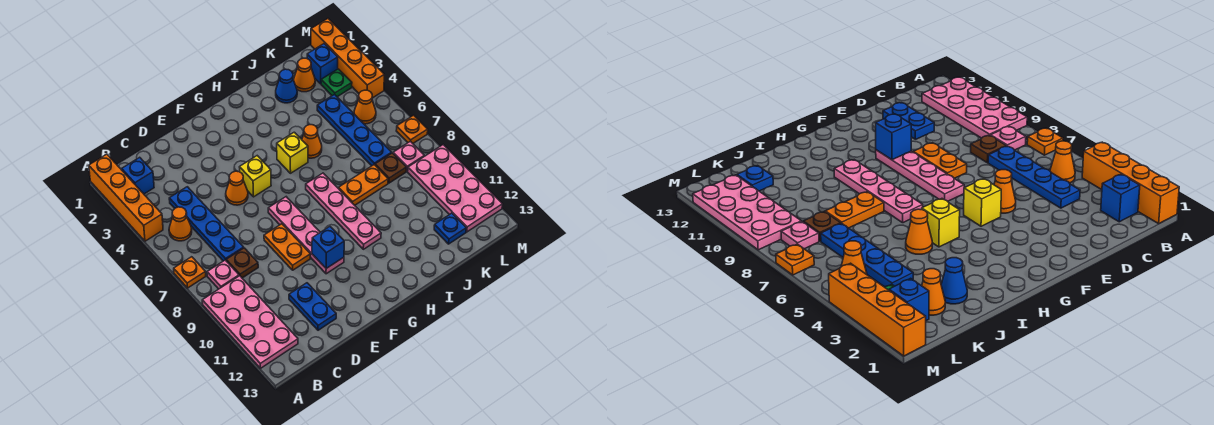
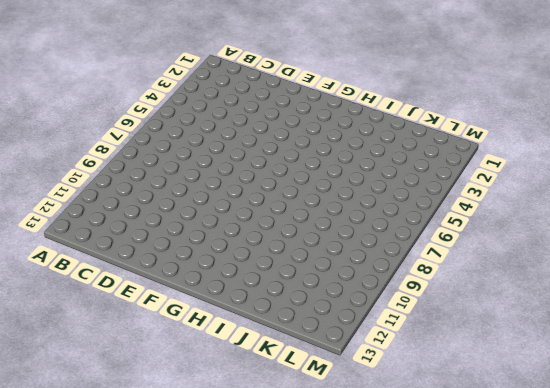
none -> orange brick A1:A4 level 1
none -> orange plate A7 level 1
none -> pink plate A9:B12 level 1
none -> blue brick B2 level 1

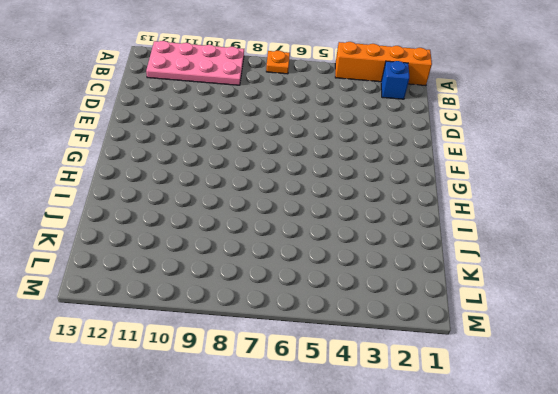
none -> orange cone B5 level 1
none -> pink plate B8 level 1
none -> blue plate C4:C7 level 1
none -> brown plate C8 level 1

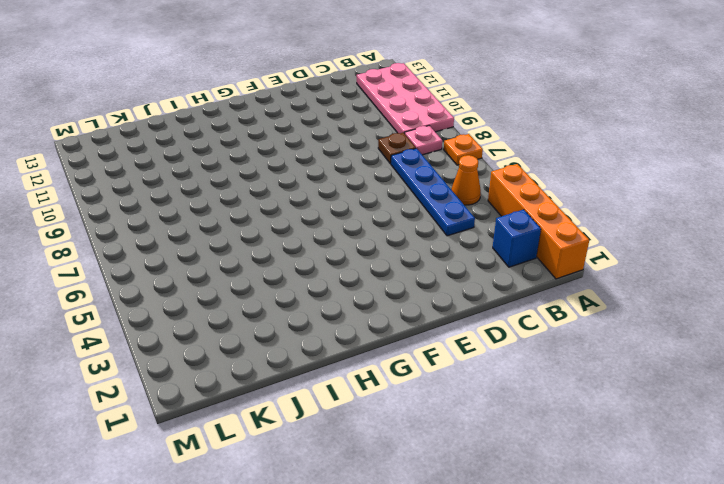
none -> blue plate D11:D12 level 1
none -> orange cone E5 level 1
none -> orange plate E8:E9 level 1
none -> yellow brick F5 level 1

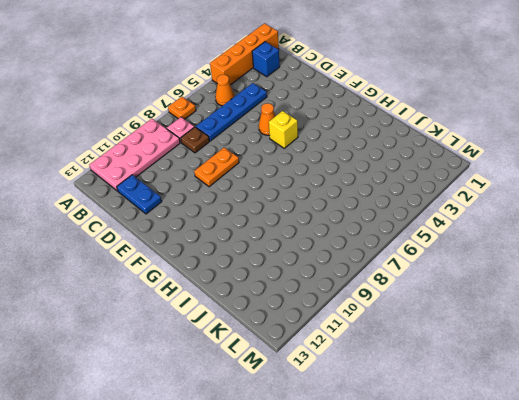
blue plate C12:D12 level 1 -> blue plate D11:D12 level 1
none -> pink plate F7:F10 level 1
none -> yellow brick H5 level 1
none -> pink plate H7:H10 level 1
none -> orange cone I5 level 1

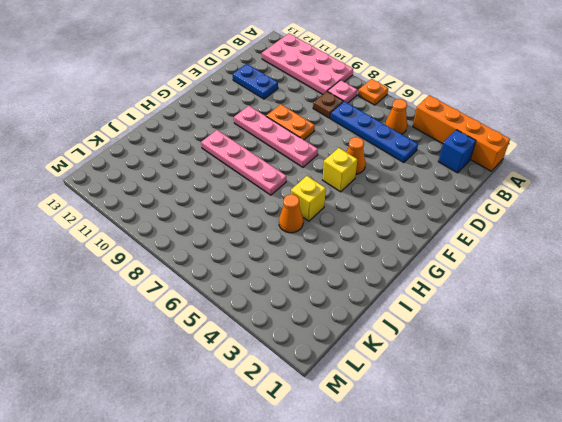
none -> orange plate I8:J8 level 1
none -> blue cone J2 level 1
none -> orange cone K2 level 1
none -> blue plate K4:K7 level 1

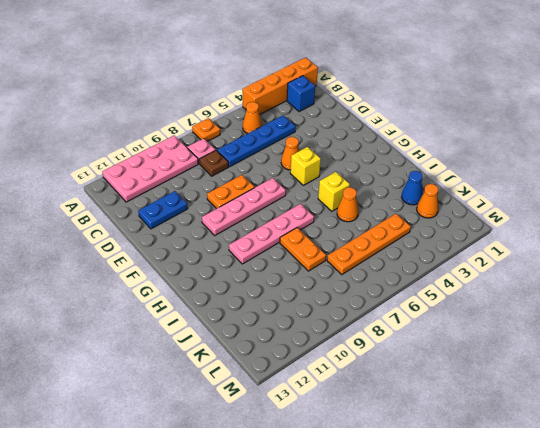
orange plate K4:K7 level 1 -> blue plate K4:K7 level 1
none -> brown plate K8 level 1
none -> blue plate K12 level 1
none -> blue brick L2 level 1
none -> green plate L3 level 1

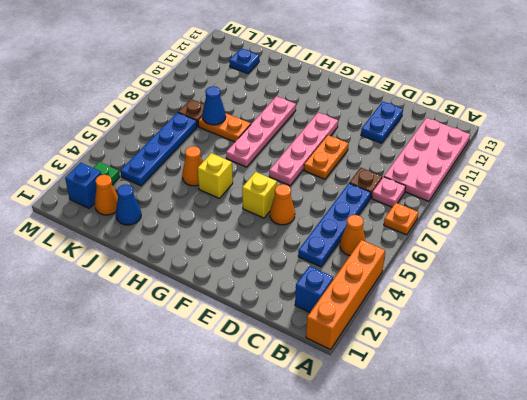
blue cone J8 level 2 -> none
none -> orange cone L5 level 1
none -> pink plate L8 level 1
none -> pink plate L9:M12 level 1
none -> orange brick M1:M4 level 1

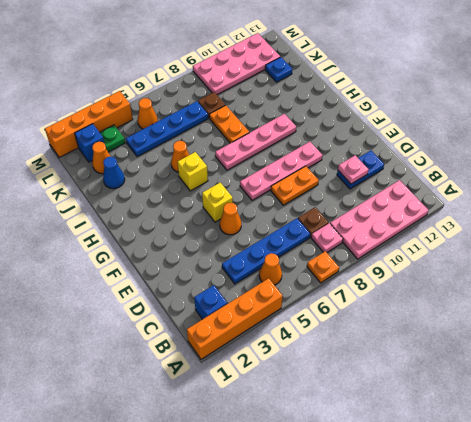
pink plate D11 level 2 -> pink plate L8 level 1
none -> orange plate M7 level 1
none -> blue brick F10 level 2

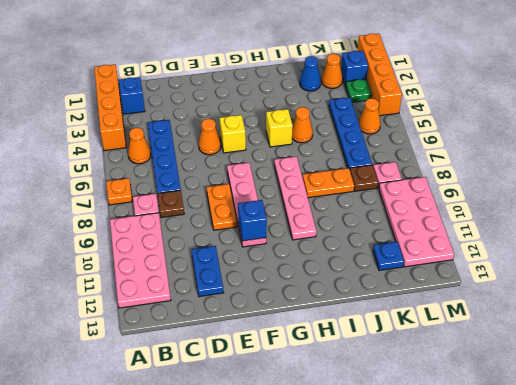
none -> orange plate M7 level 1

